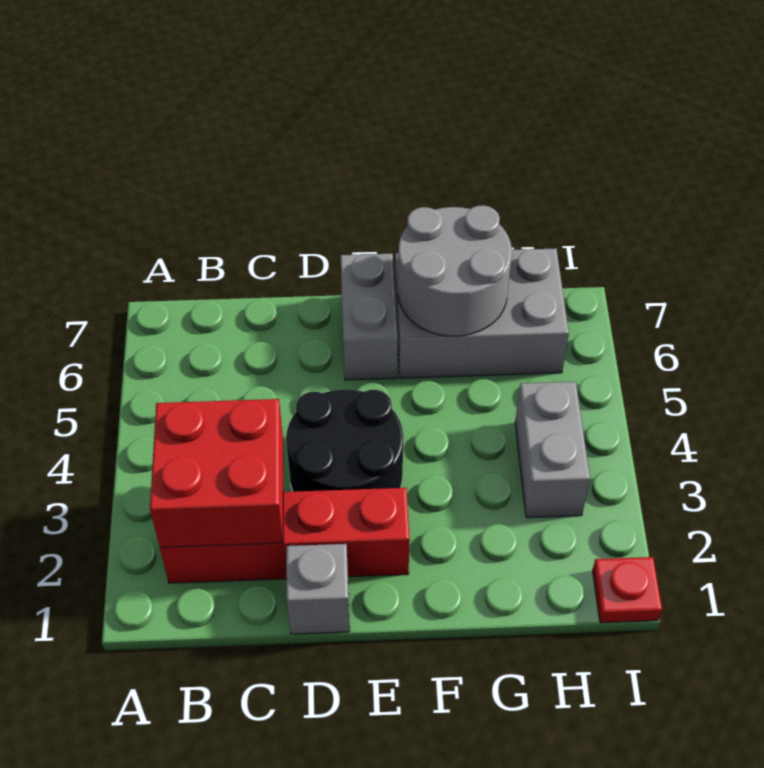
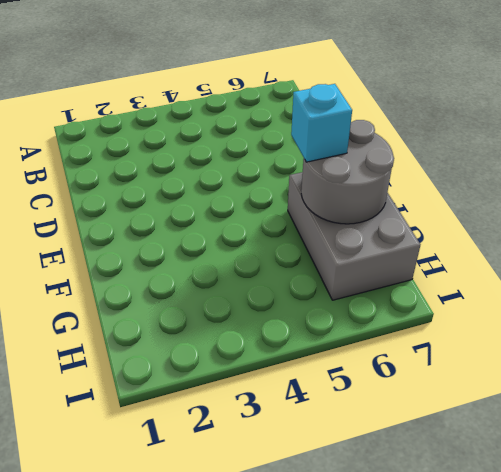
cyan brick F6 level 3 -> none
none -> red brick B2:E2 level 1
none -> grey brick D1 level 1

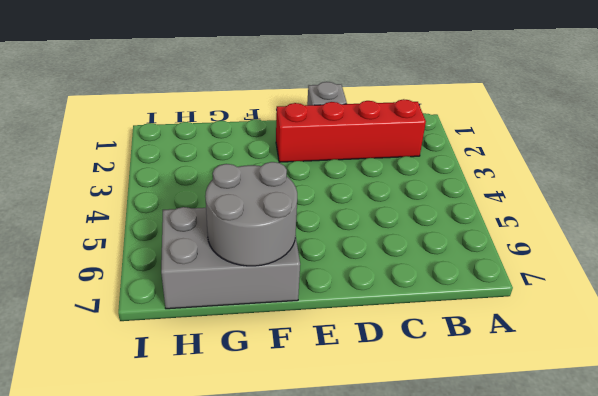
none -> black round brick D3:E4 level 1
none -> grey brick E6:E7 level 1

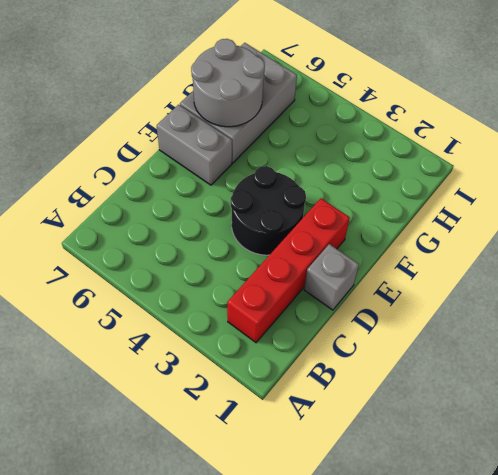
none -> grey brick H3:H4 level 1
none -> red plate I1 level 1

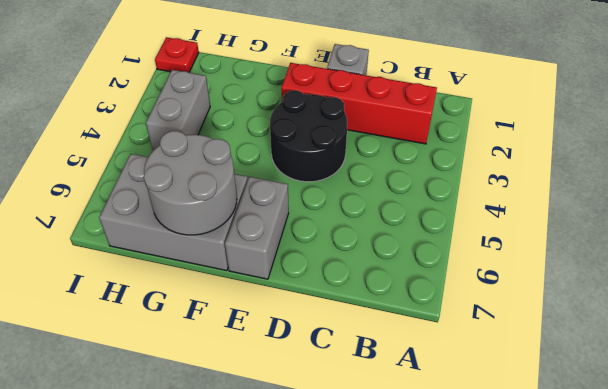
none -> red brick B2:C3 level 2

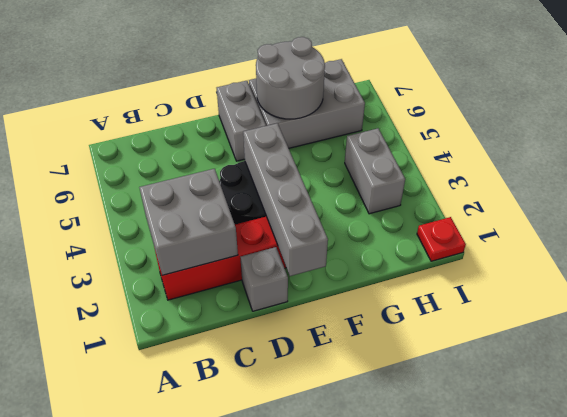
grey brick B2:C3 level 2 -> red brick B2:C3 level 2
grey brick E1:E4 level 2 -> none

